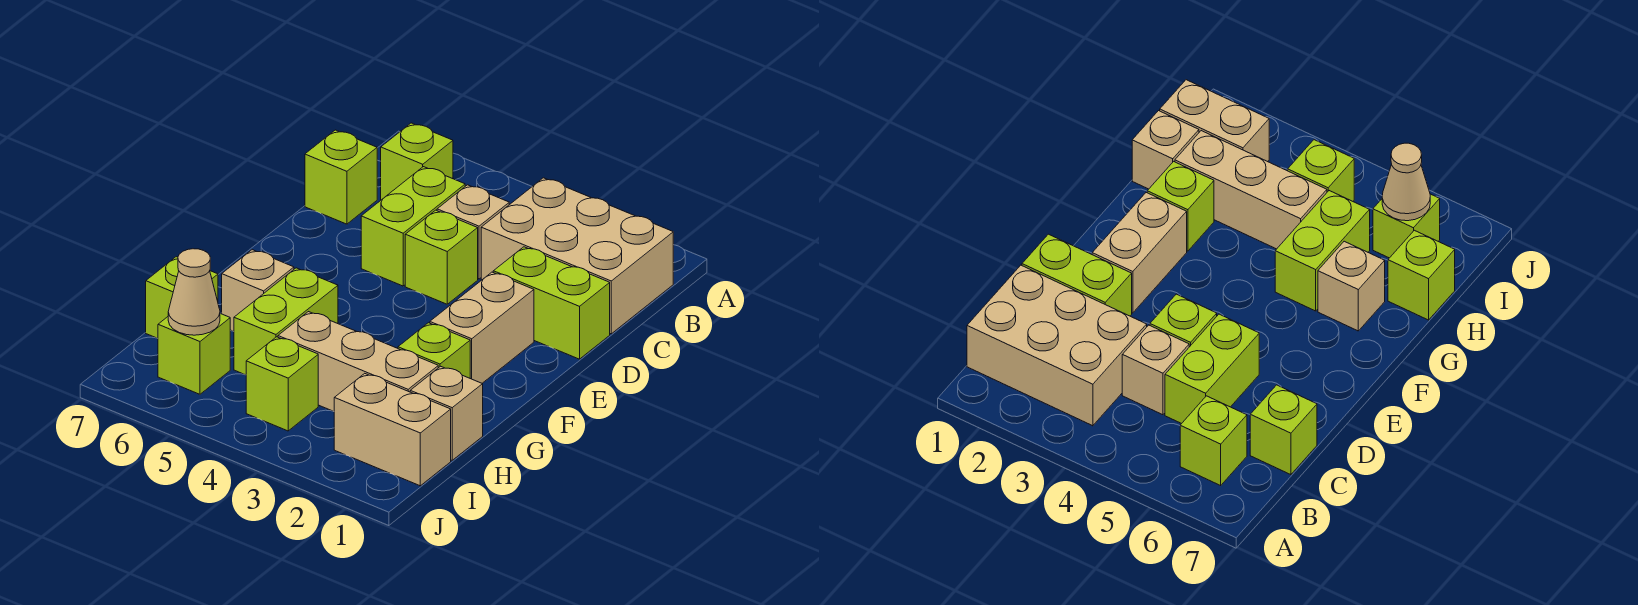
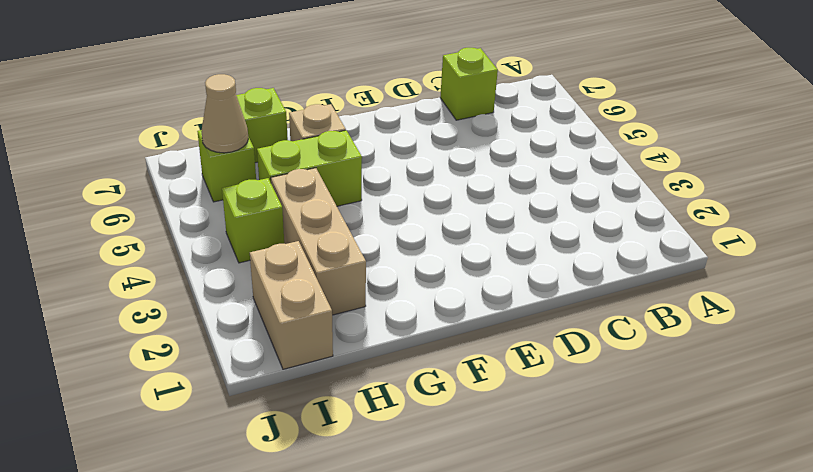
none -> tan brick B1:C3 level 1
none -> lime brick B6 level 1
none -> tan brick C4 level 1

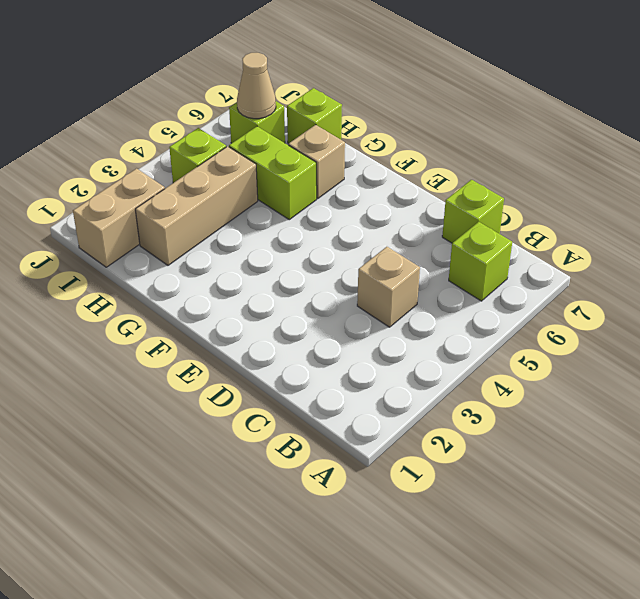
none -> tan brick B1:C3 level 1
none -> lime brick C5:D5 level 1
none -> lime brick D1:D2 level 1

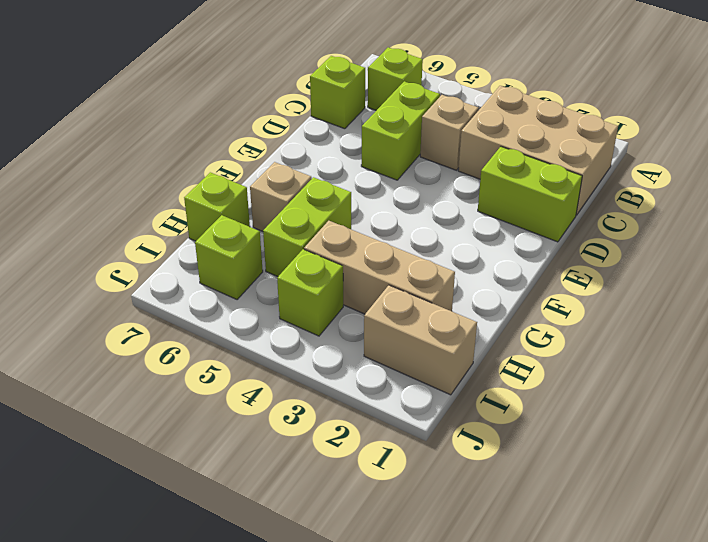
none -> lime brick D4 level 1
none -> tan brick E2:F2 level 1
none -> lime brick G2 level 1

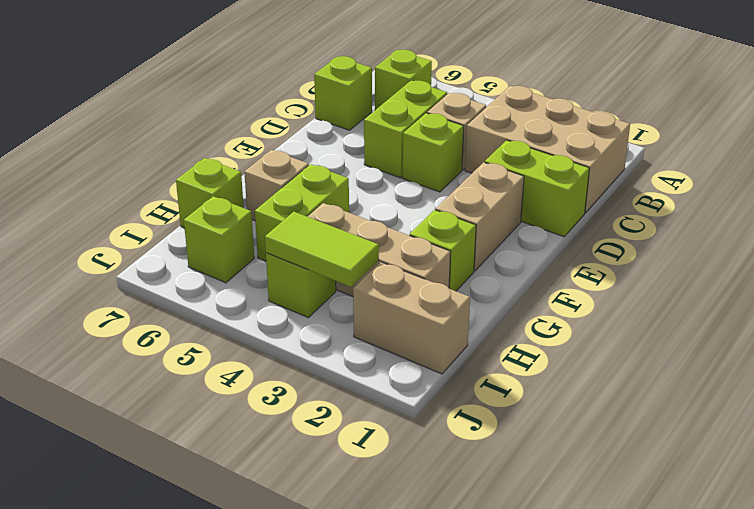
lime tile I3:I4 level 2 -> none
none -> tan brick H1 level 1
none -> tan cone I6 level 2

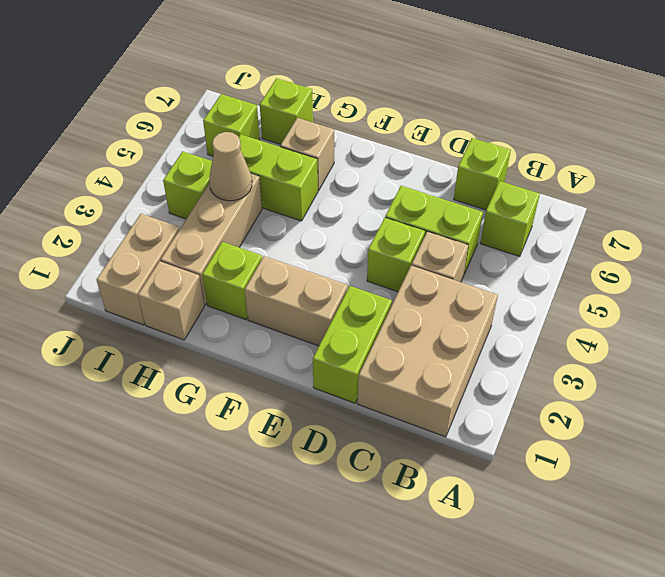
tan cone H4 level 2 -> tan cone I6 level 2

